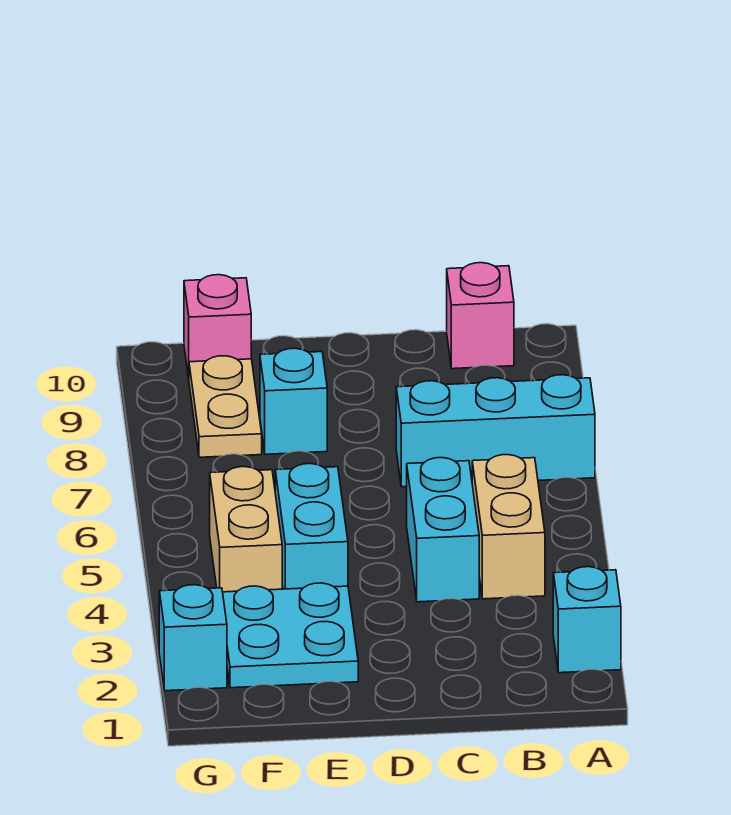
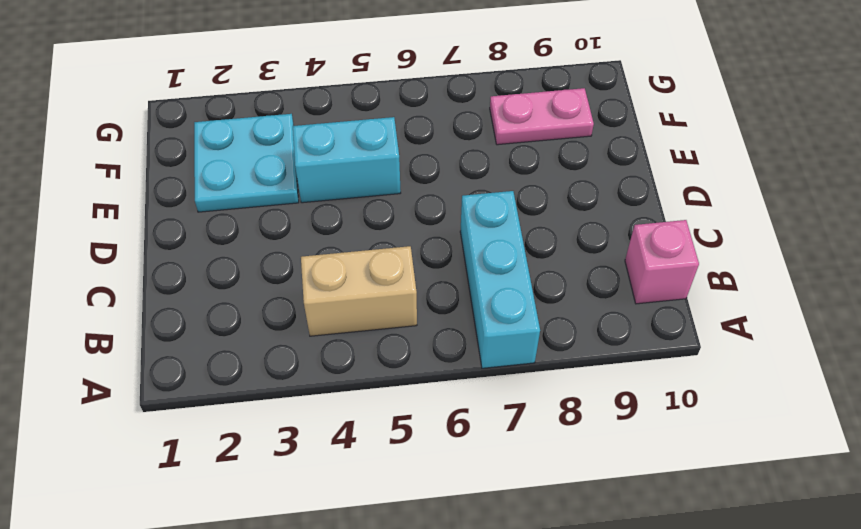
pink plate F8:F9 level 1 -> tan plate F8:F9 level 1
none -> cyan brick A2 level 1
none -> cyan brick C4:C5 level 1
none -> cyan brick E8 level 1

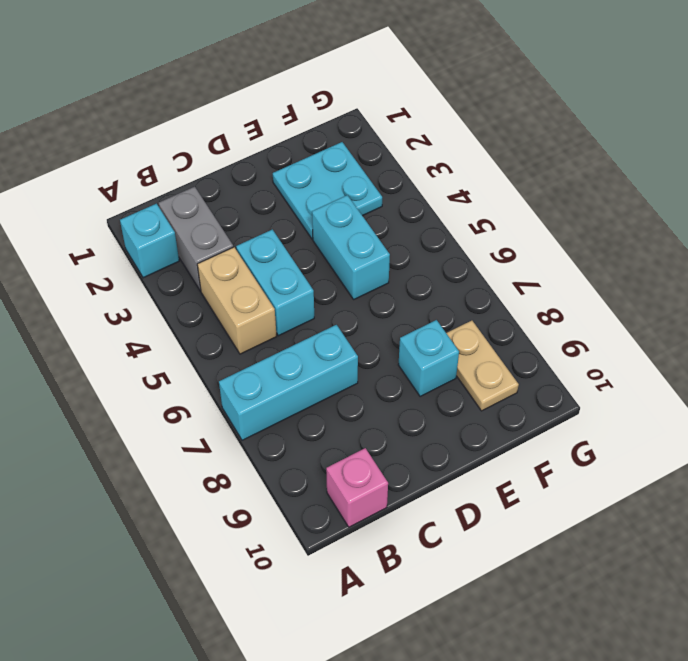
grey brick B2:B3 level 1 -> none
none -> tan brick F4:F5 level 1
none -> pink brick F10 level 1
none -> cyan brick G2 level 1

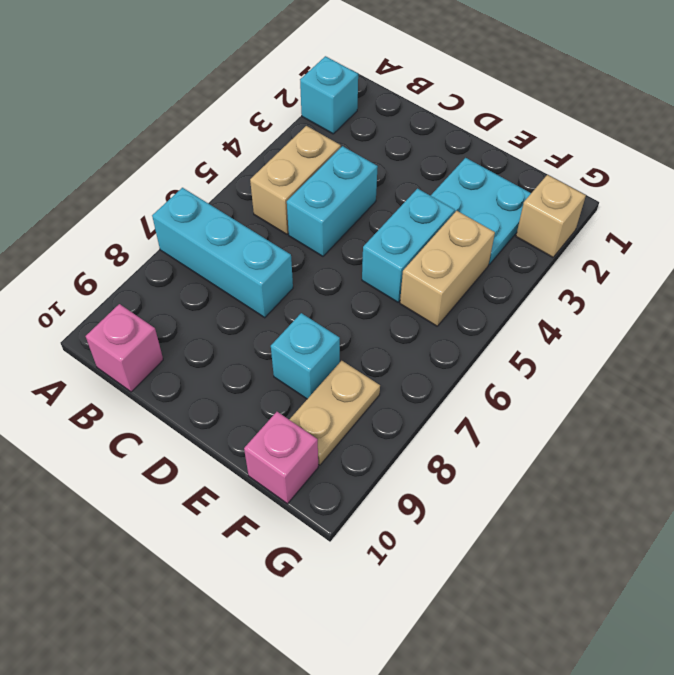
tan brick G2 level 1 -> cyan brick G2 level 1

